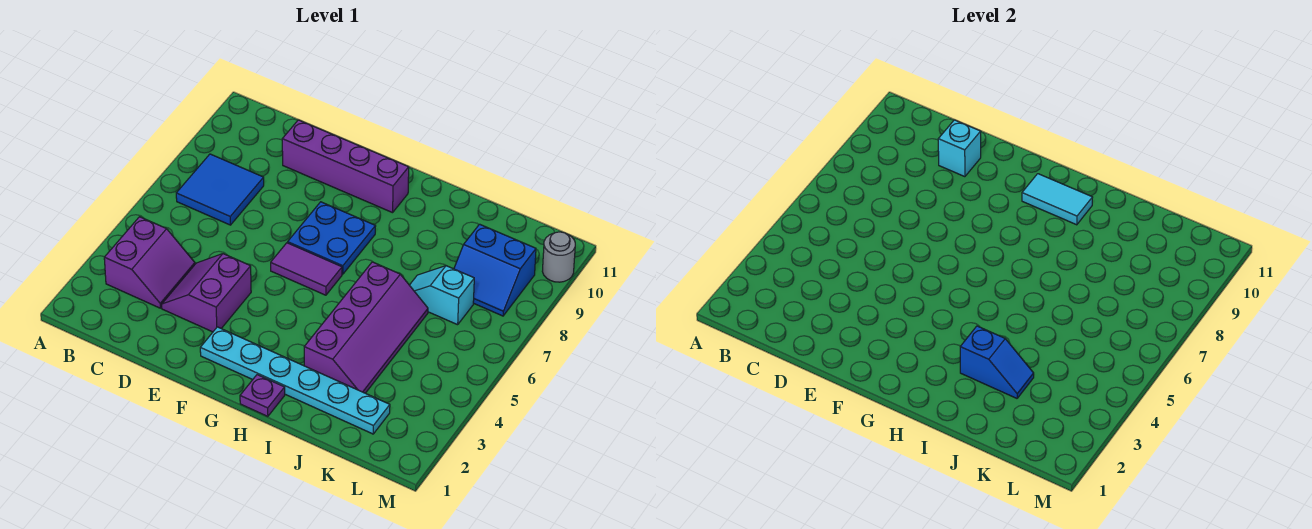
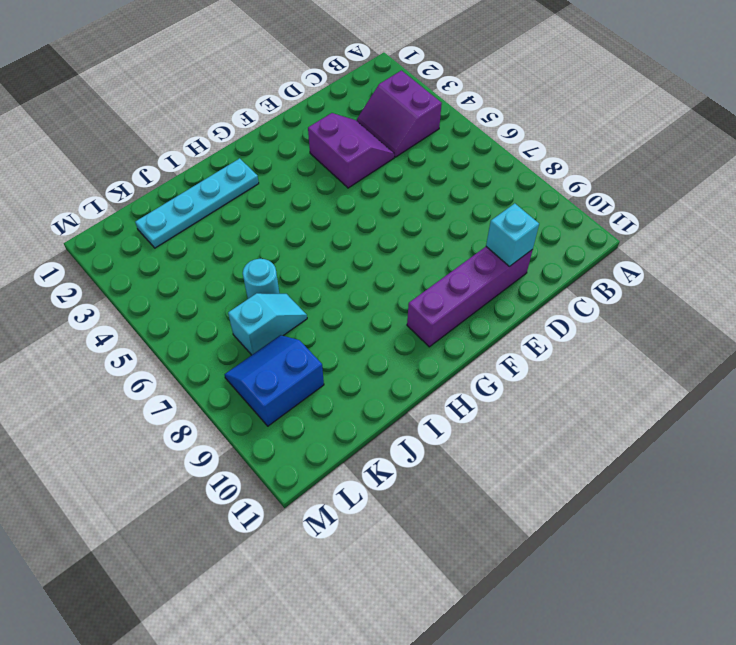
cyan plate H2:K2 level 1 -> cyan plate F2:K2 level 1
cyan round brick J6 level 1 -> purple slope I3:J6 level 1 top I
none -> blue tile B7:C8 level 1
none -> purple tile F6:G6 level 1
none -> blue plate F7:G8 level 1

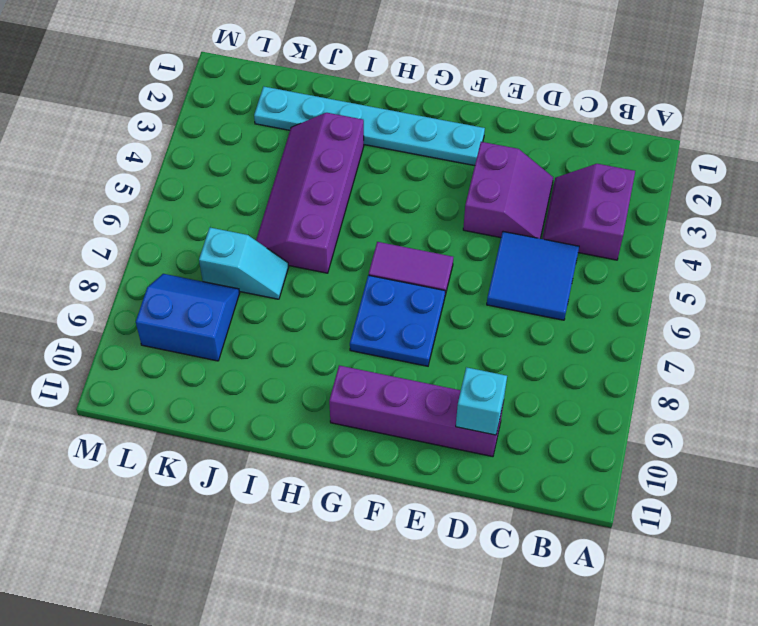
blue tile C5:D6 level 1 -> blue tile B7:C8 level 1
none -> purple plate H1 level 1
none -> grey round brick M10 level 1
none -> cyan tile G10:H10 level 2

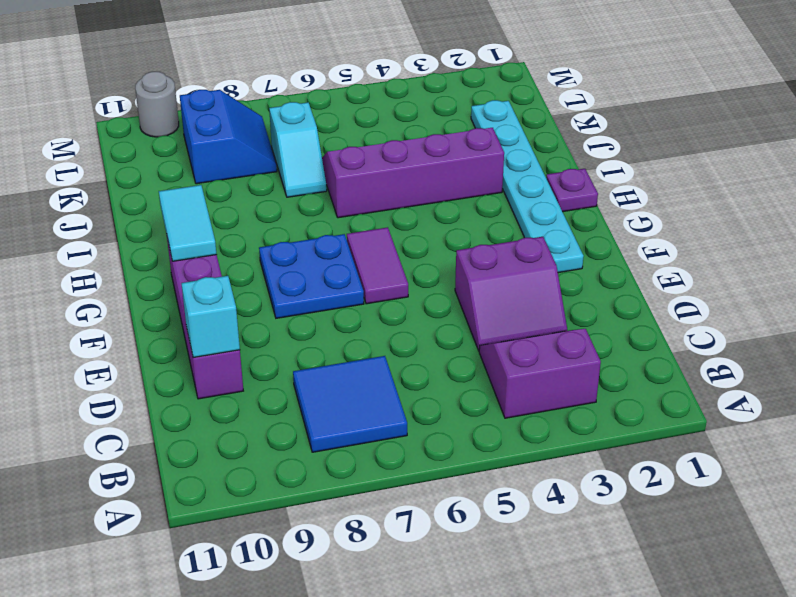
none -> blue slope I3:J3 level 2 top I

